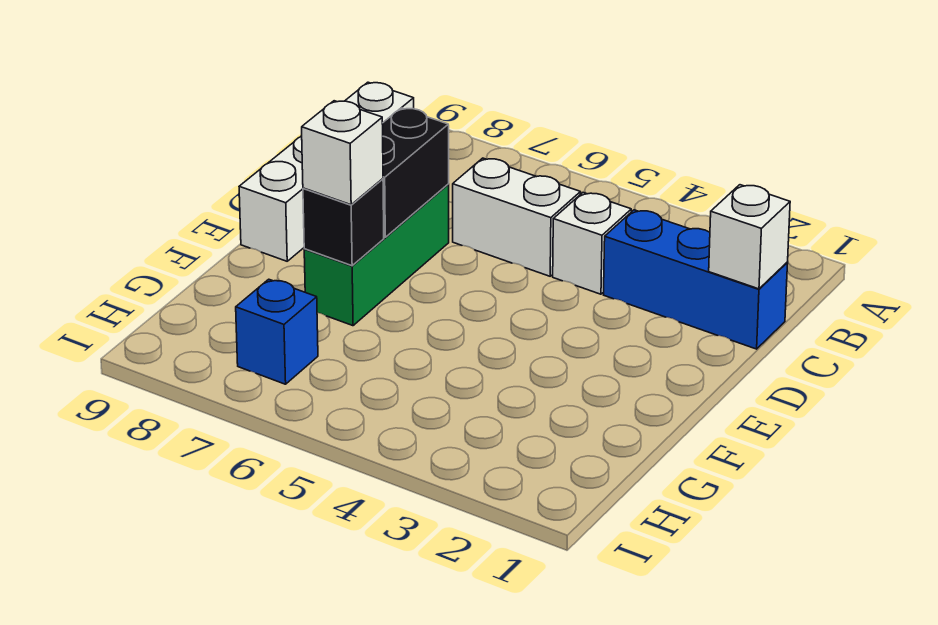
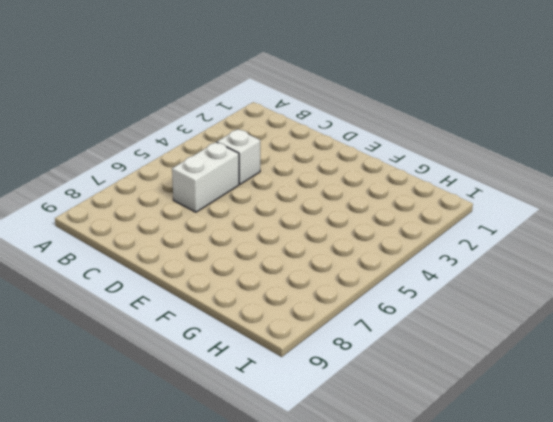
none -> white brick B9:E9 level 1
none -> blue brick C1:C3 level 1

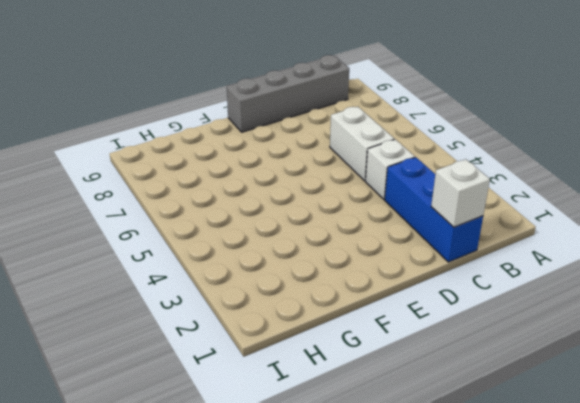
grey brick B9:E9 level 1 -> white brick B9:E9 level 1
none -> green brick D7:F7 level 1
none -> blue brick H7 level 1

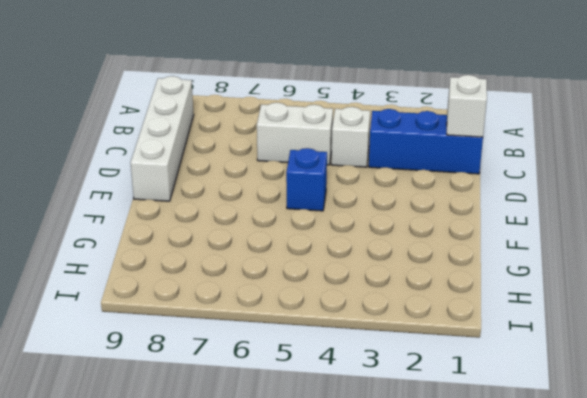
blue brick E5 level 1 -> blue brick H7 level 1
none -> green brick D7:F7 level 1
none -> black brick D7:E7 level 2

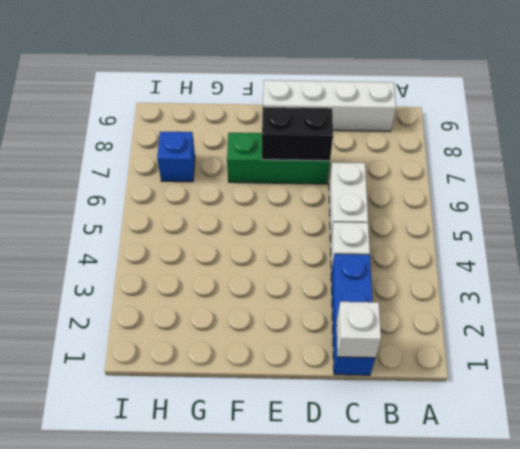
none -> black brick F7 level 2
none -> white brick F7 level 3

